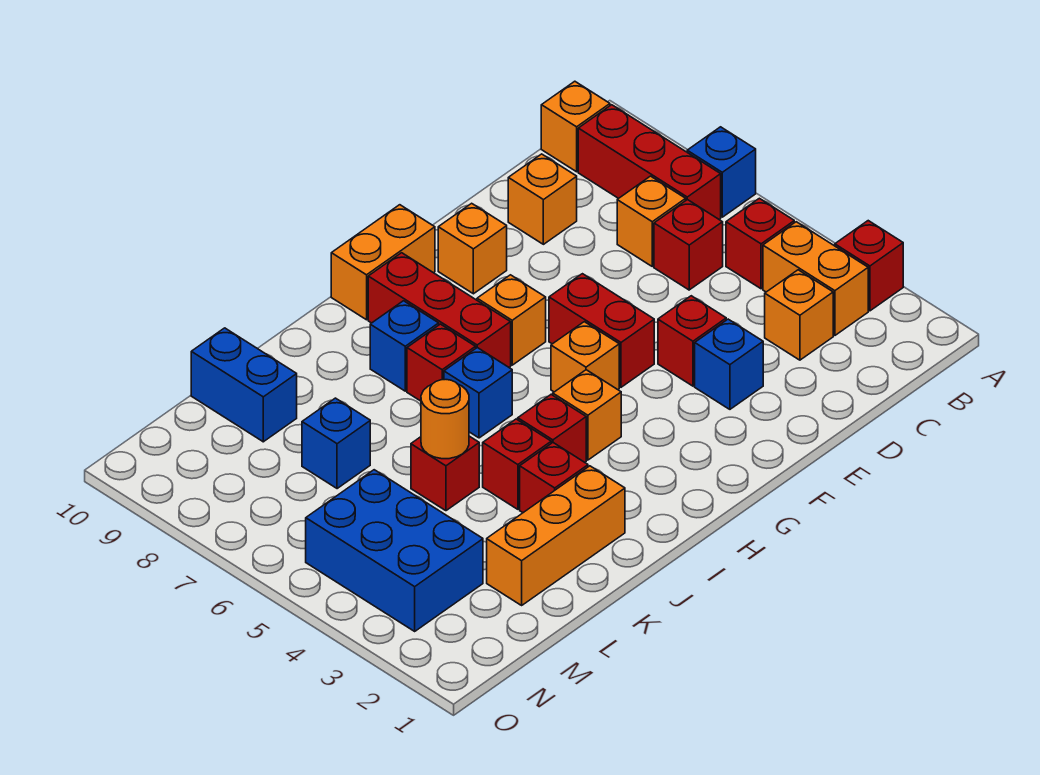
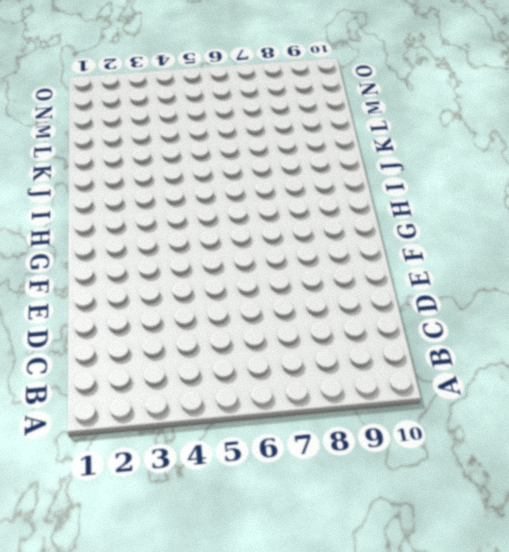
none -> red brick A3 level 1
none -> blue brick A7 level 1
none -> orange brick B3:B4 level 1
none -> red brick B5 level 1

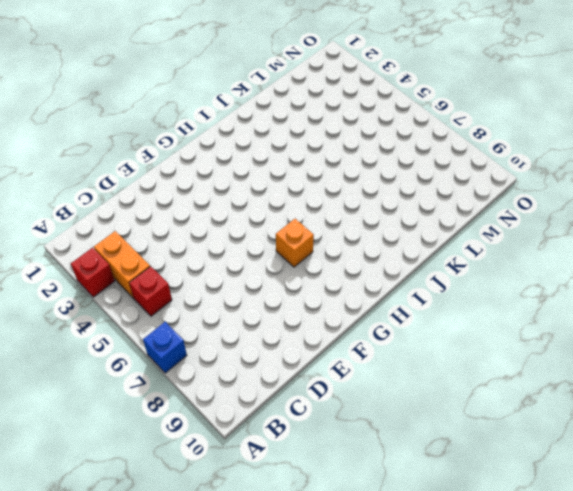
none -> red brick B7:B9 level 1
none -> orange brick B10 level 1
none -> orange brick C3 level 1
none -> red brick C6 level 1

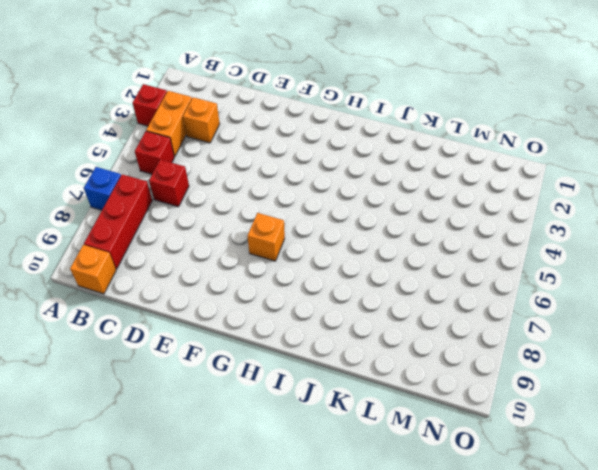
none -> orange brick C7 level 1
none -> orange brick D9 level 1
none -> blue brick E3 level 1
none -> red brick E4 level 1

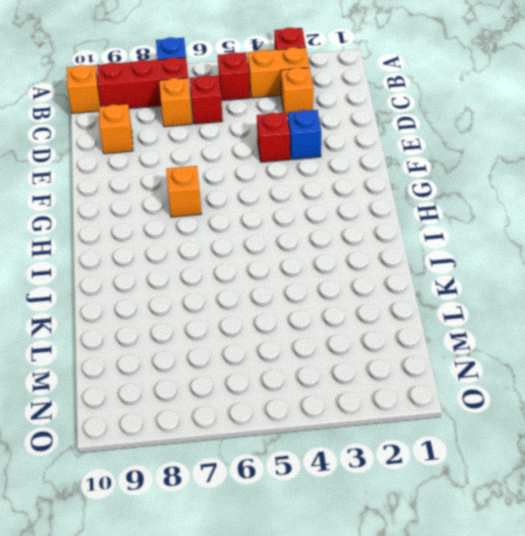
none -> red brick F5:F6 level 1
none -> orange brick F9 level 1
none -> orange brick G5 level 1
none -> orange brick G10:H10 level 1

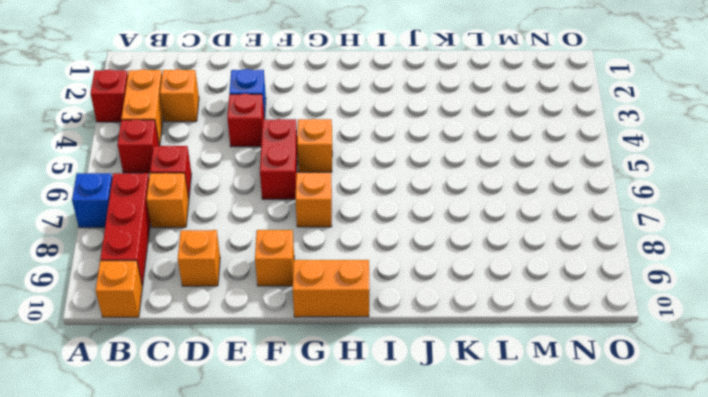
none -> orange brick H4 level 1
none -> red brick H7:H9 level 1
none -> red brick I4 level 1
none -> blue brick I6 level 1

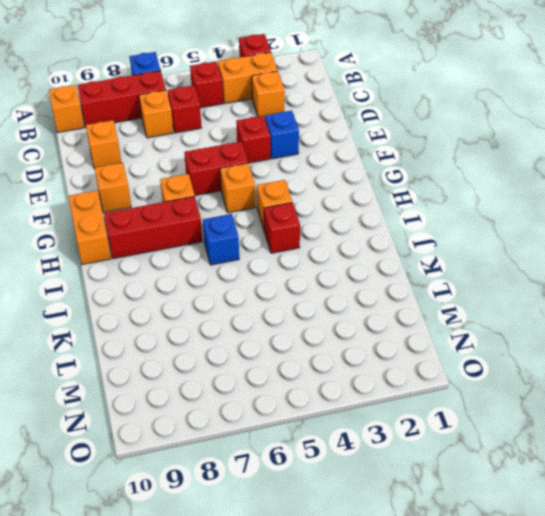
none -> red brick I7 level 1
none -> blue brick I8 level 1
none -> orange brick J2:L2 level 1
none -> red brick J3 level 1

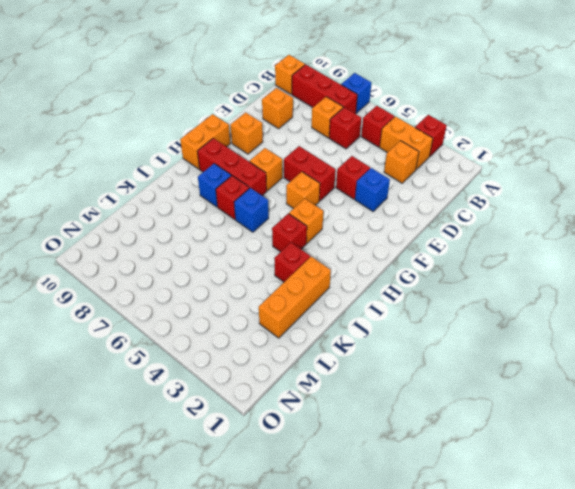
none -> red brick J4 level 1
none -> red brick K5 level 1
none -> blue brick L7 level 1
none -> blue brick L9:L10 level 1

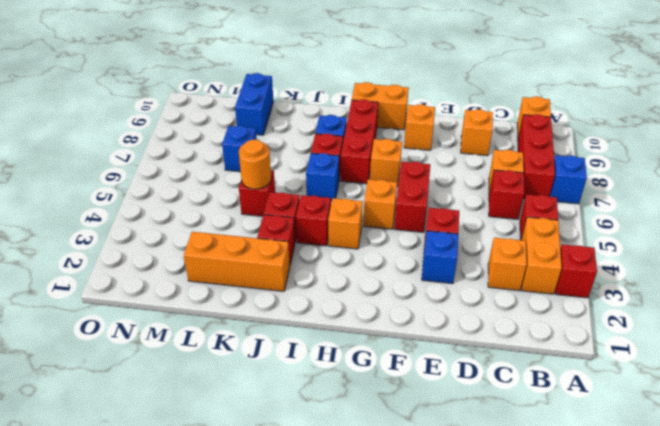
none -> blue brick M3:N5 level 1

